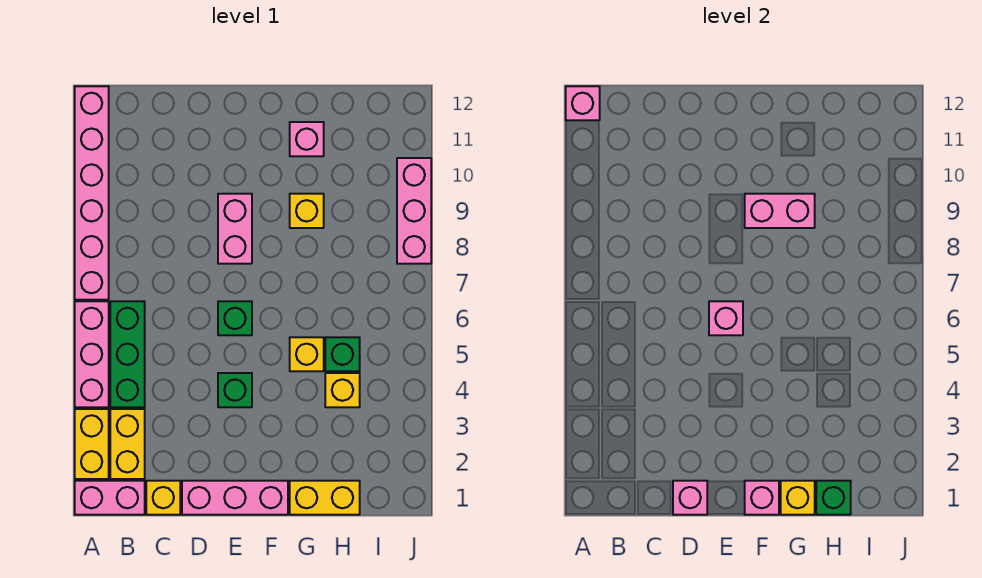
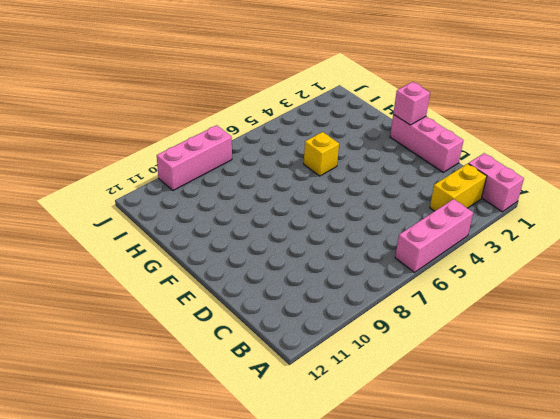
none -> yellow brick A2:A3 level 1
none -> pink brick A7:A12 level 1
none -> green brick B4:B6 level 1

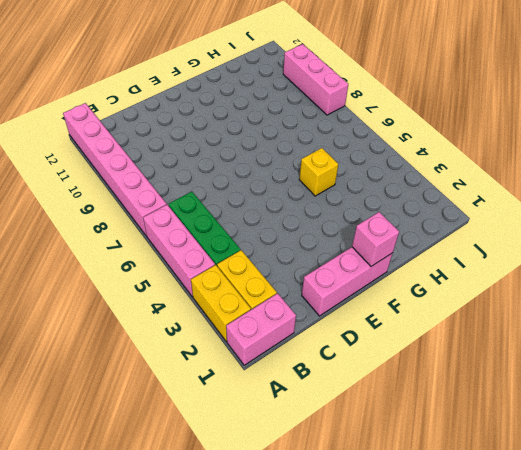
none -> yellow brick C1 level 1
none -> green brick E4 level 1
none -> green brick E6 level 1

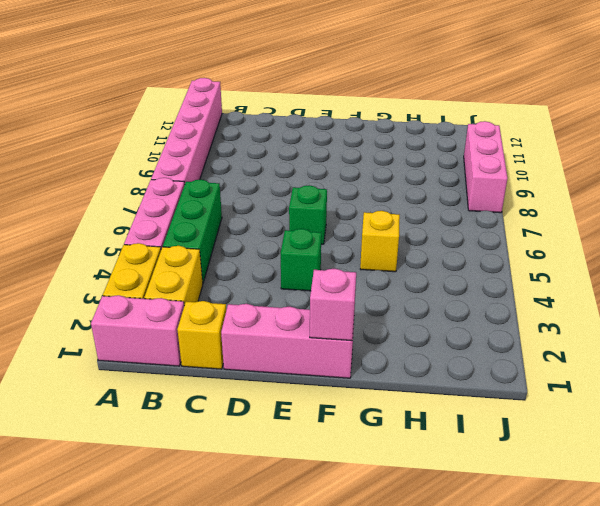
none -> pink brick E8:E9 level 1
none -> yellow brick G1:H1 level 1
none -> yellow brick G9 level 1

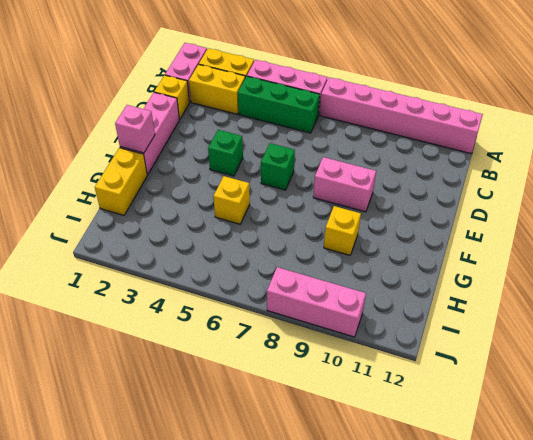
none -> pink brick G11 level 1
none -> yellow brick H4 level 1
none -> green brick H5 level 1

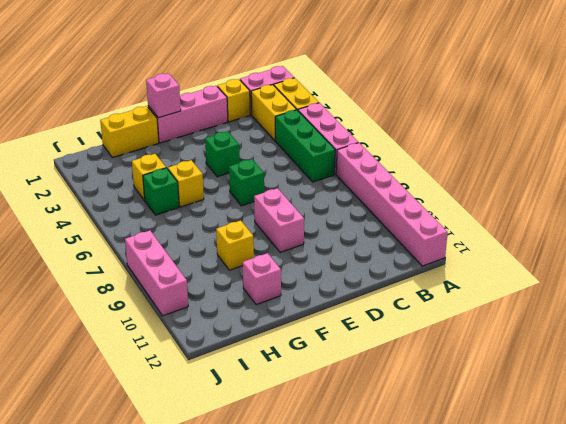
none -> pink brick A12 level 2
none -> pink brick D1 level 2
none -> pink brick E6 level 2

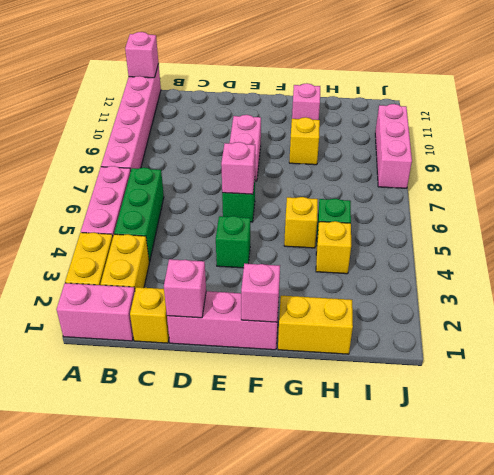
none -> pink brick F9:G9 level 2
none -> yellow brick G1 level 2
none -> green brick H1 level 2

